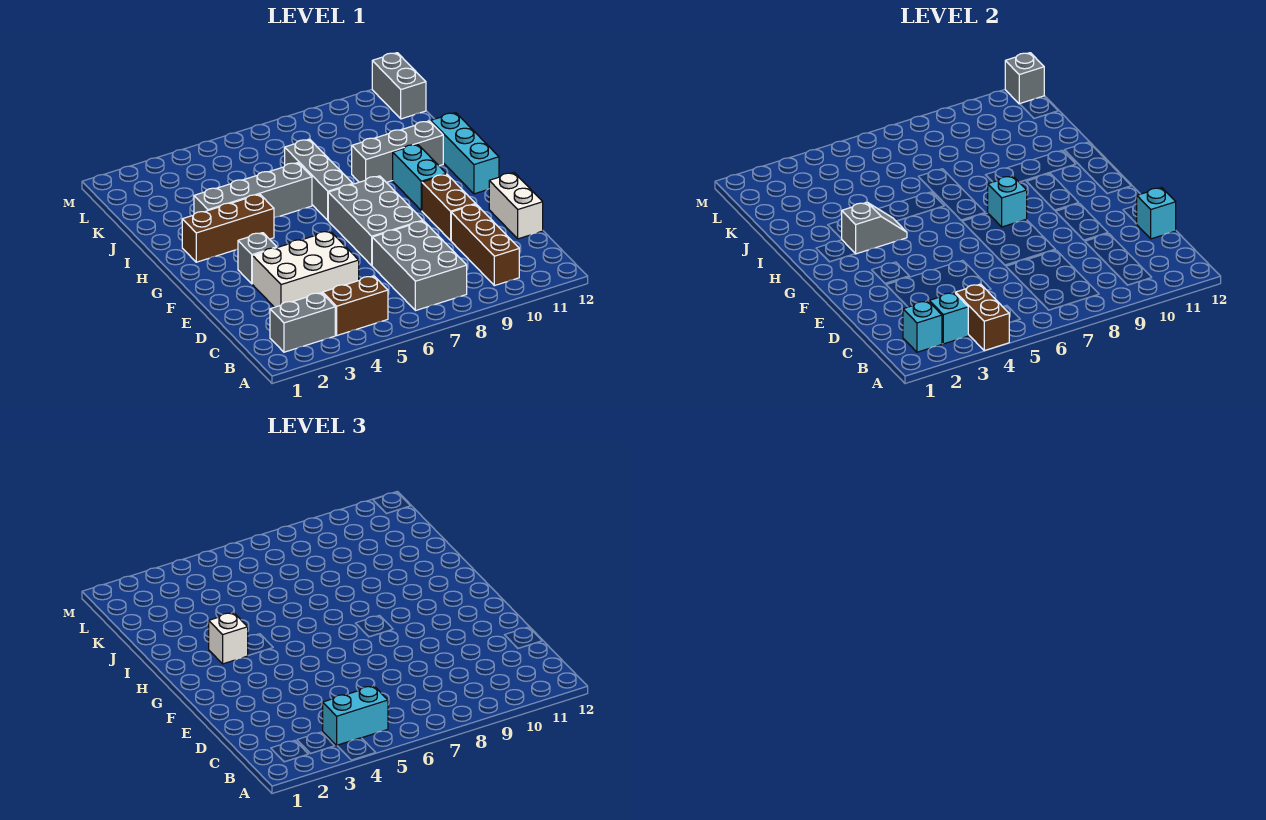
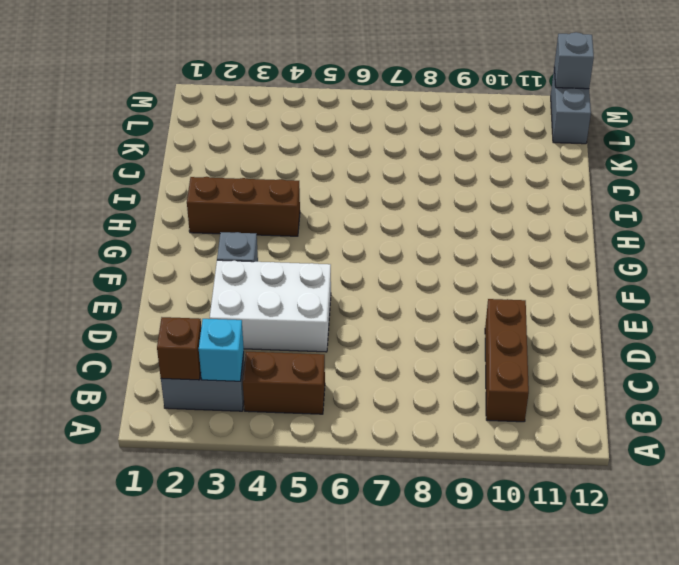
brown brick B2 level 2 -> cyan brick B2 level 2
none -> grey brick B7:D8 level 1
none -> white brick D12:E12 level 1
none -> grey brick E7:G8 level 1

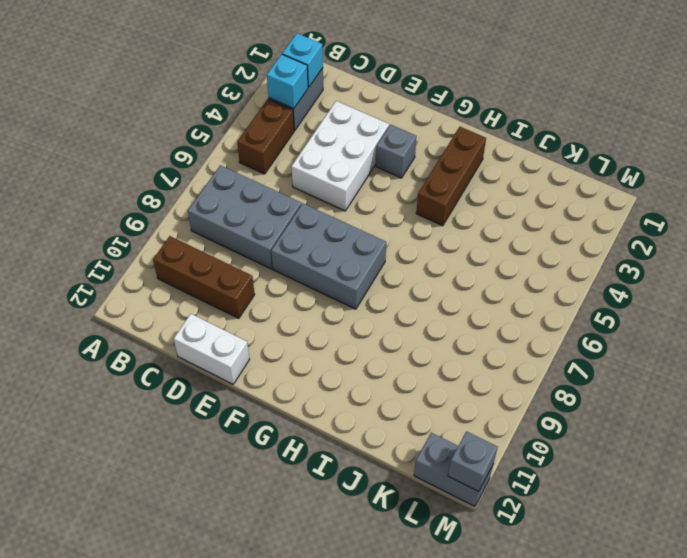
none -> brown brick E10:F10 level 1
none -> cyan brick G10:H10 level 1
none -> cyan brick G12:I12 level 1

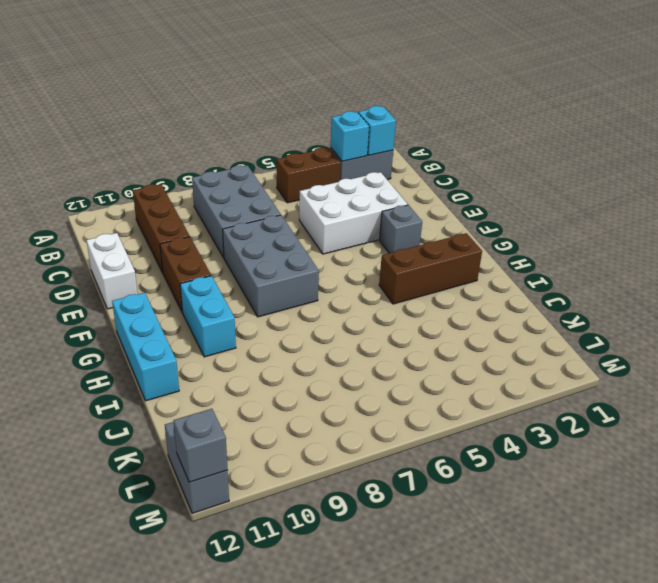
none -> grey brick H7:J7 level 1
none -> grey brick I3:I6 level 1
none -> grey brick I9:I11 level 1

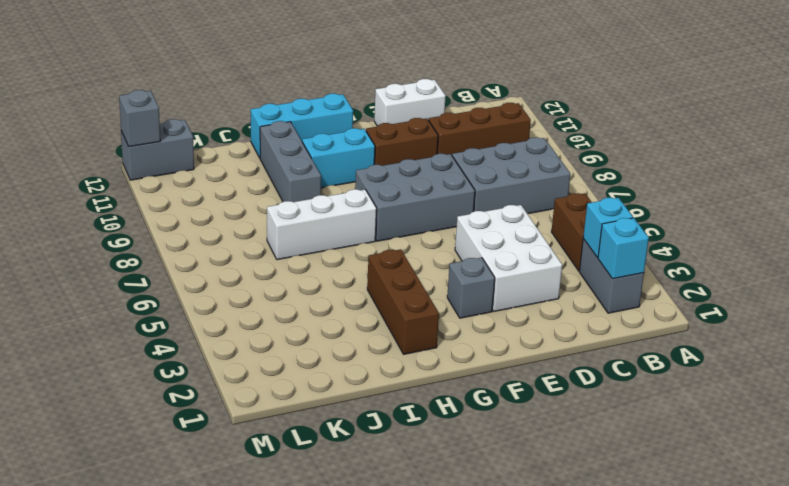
white brick H7:J7 level 1 -> grey brick H7:J7 level 1
none -> grey brick I3:I6 level 1
none -> brown brick A4:B4 level 2
none -> cyan brick D12 level 2

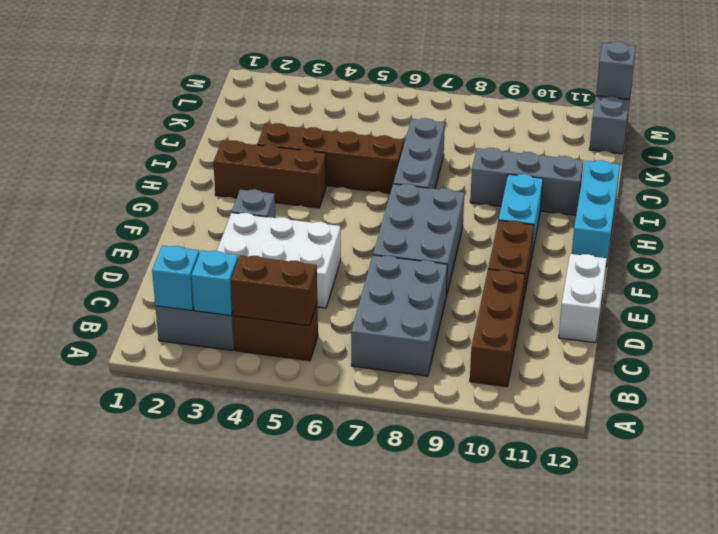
brown brick B4:B5 level 2 -> brown brick A4:B4 level 2
brown brick I3:I6 level 1 -> grey brick I3:I6 level 1
none -> cyan brick D12 level 2
none -> cyan brick G8 level 2
none -> grey slope H3:H4 level 2 top 3

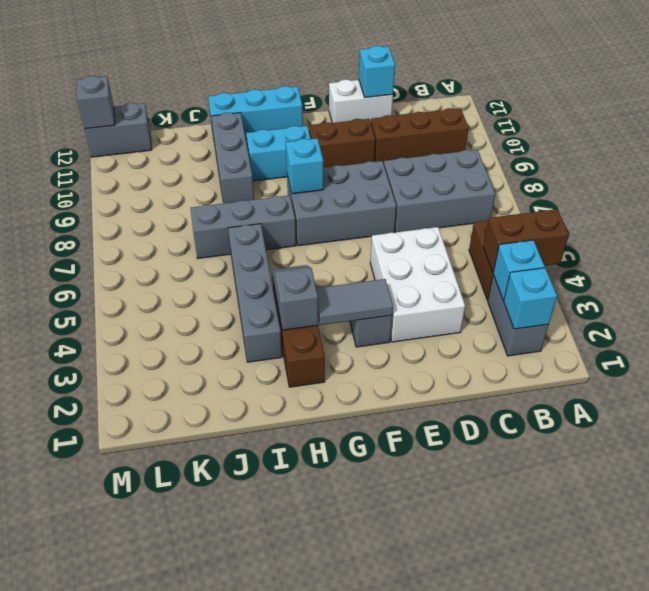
grey tile F3:G3 level 2 -> none
none -> cyan brick B4:B5 level 3
none -> white brick H3 level 3

